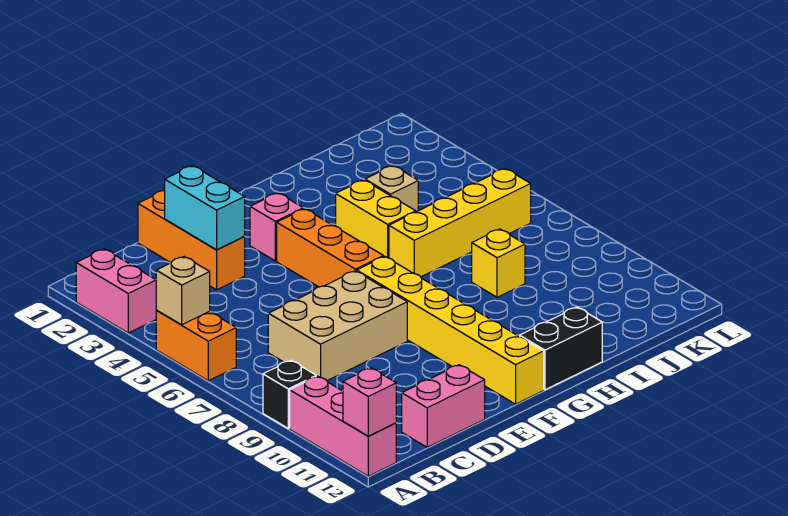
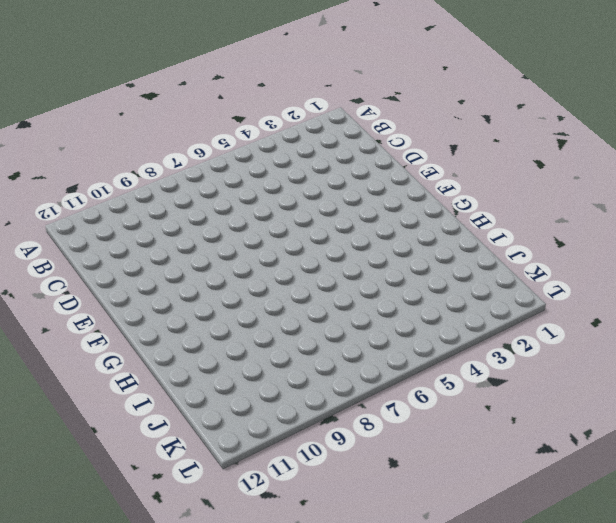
none -> pink brick A2:A3 level 1
none -> orange brick A5:A6 level 1
none -> black brick A9 level 1

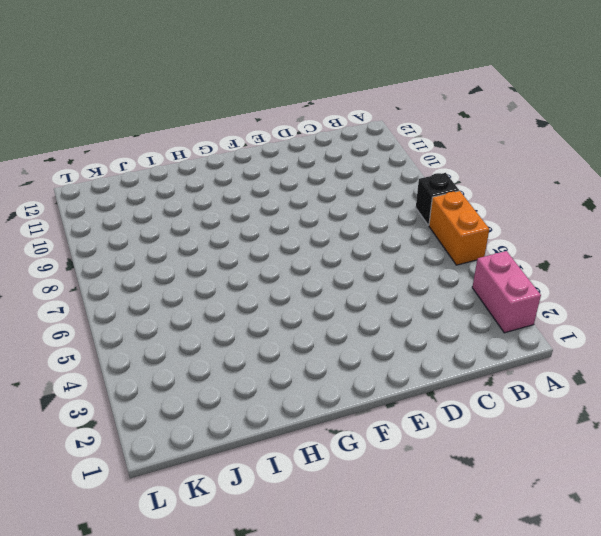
black brick A7 level 1 -> black brick A9 level 1
none -> pink brick A10:A12 level 1
none -> tan brick C7:E8 level 1
none -> pink brick C12:D12 level 1

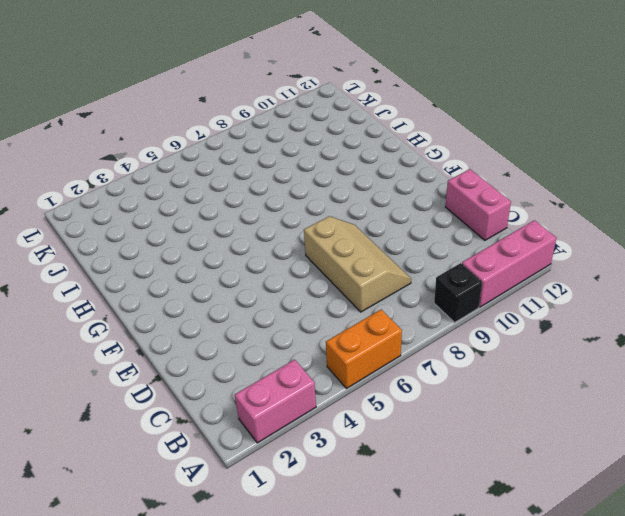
tan slope C7:E8 level 1 top 7 -> tan brick C7:E8 level 1
none -> orange brick D1:D3 level 1
none -> pink brick F3 level 1
none -> orange brick F4:F6 level 1

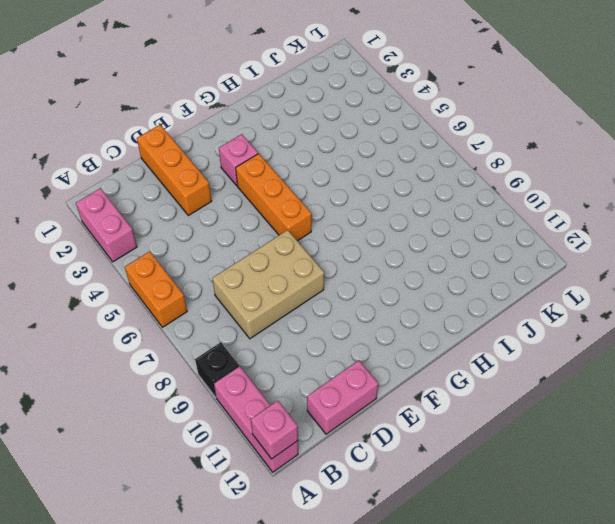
none -> yellow brick F7:F12 level 1
none -> black brick G12:H12 level 1
none -> yellow brick H4:H5 level 1

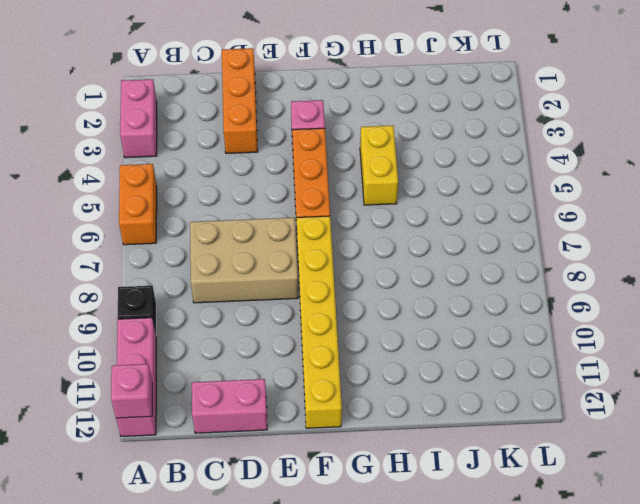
none -> black brick G12:H12 level 1
none -> yellow brick H6:K6 level 1
none -> tan brick I4 level 1

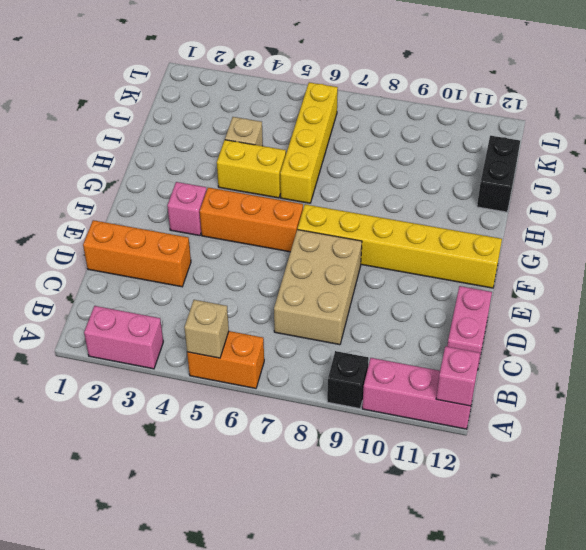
black brick I12:J12 level 1 -> black brick G12:H12 level 1
none -> yellow brick I8 level 1
none -> cyan brick D2:D3 level 2

